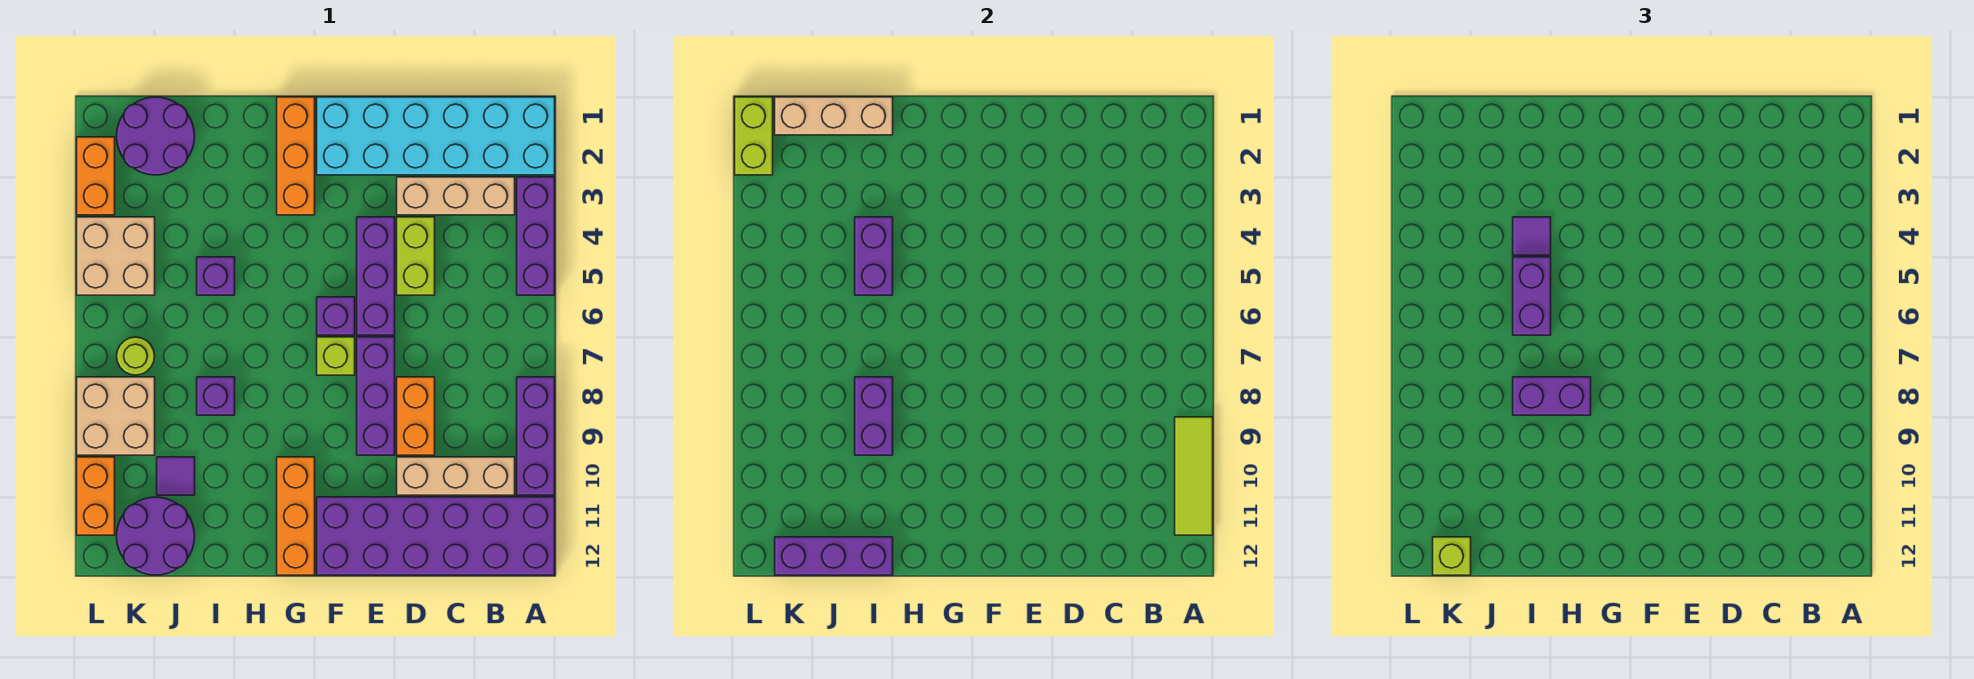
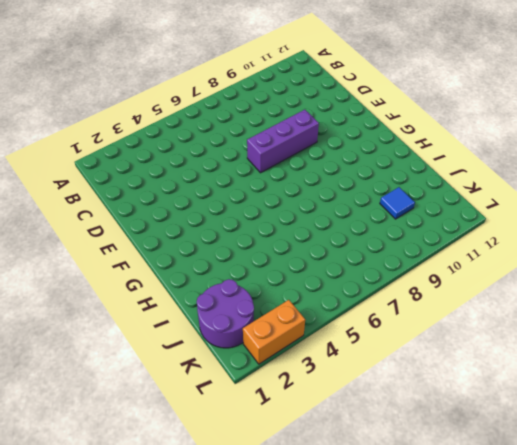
blue tile J10 level 1 -> purple tile J10 level 1
none -> cyan brick A1:F2 level 1
none -> purple brick A3:A5 level 1
none -> purple brick A8:A10 level 1
none -> purple brick A11:F12 level 1

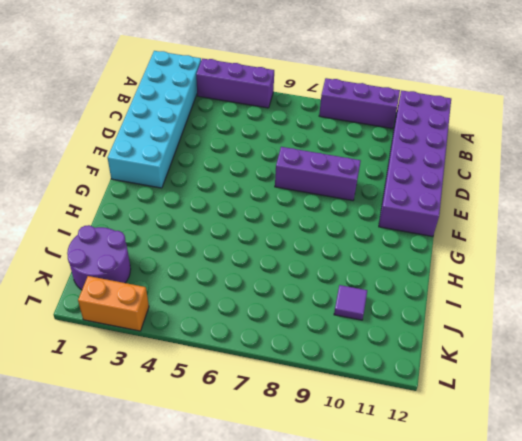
none -> tan brick B3:D3 level 1
none -> tan brick B10:D10 level 1
none -> lime brick D4:D5 level 1
none -> orange brick D8:D9 level 1

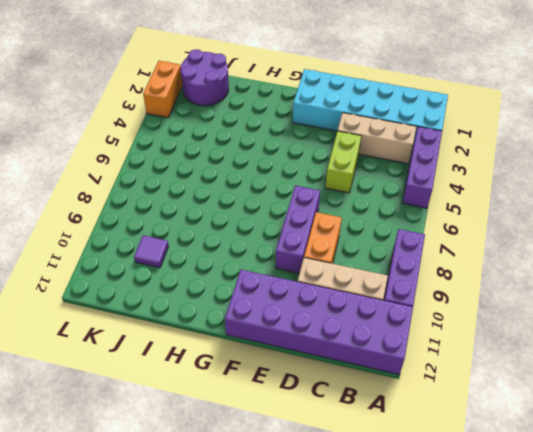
none -> purple brick E4:E6 level 1
none -> purple brick F6 level 1
none -> lime brick F7 level 1
none -> orange brick G1:G3 level 1

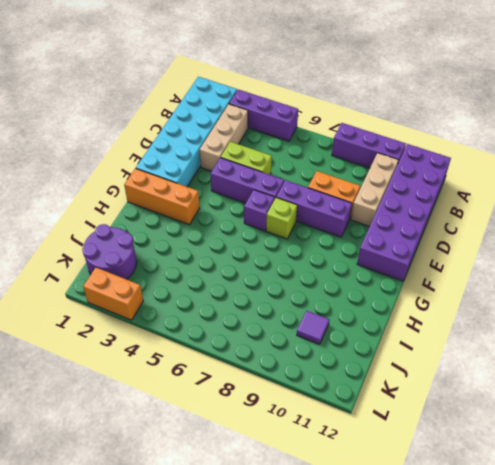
none -> orange brick G10:G12 level 1
none -> purple brick I5 level 1
none -> purple brick I8 level 1
none -> purple round brick J11:K12 level 1

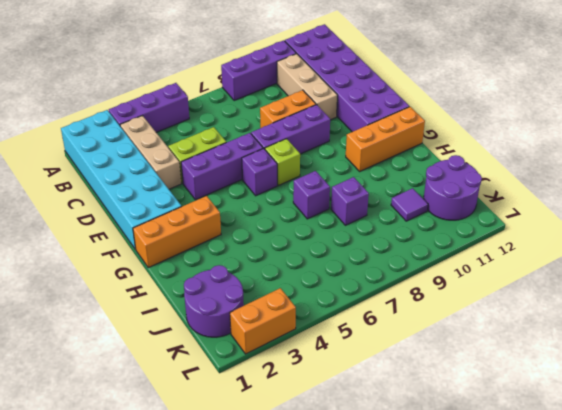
purple brick H7 level 1 -> purple brick I5 level 1
none -> tan brick K4:L5 level 1
none -> lime round brick K7 level 1
none -> tan brick K8:L9 level 1
none -> orange brick L10:L11 level 1

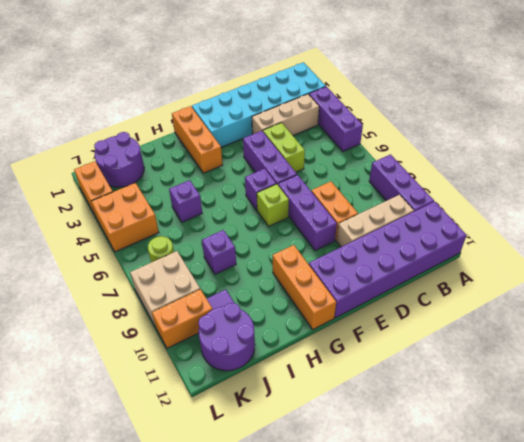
orange brick K4:L5 level 1 -> tan brick K4:L5 level 1
orange brick K10:L10 level 1 -> orange brick L10:L11 level 1
none -> lime tile A9:A11 level 2
none -> tan brick I1:K1 level 2
none -> purple brick I4:I5 level 2
none -> purple brick I8:I9 level 2

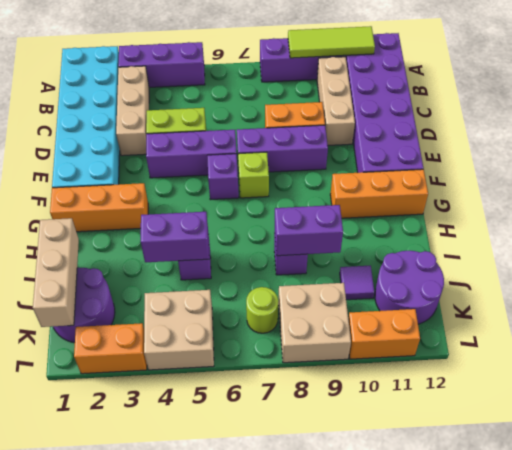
none -> purple brick I12:K12 level 2
none -> lime brick L1:L2 level 2
none -> purple brick H8:I8 level 3
none -> purple tile I4 level 3

